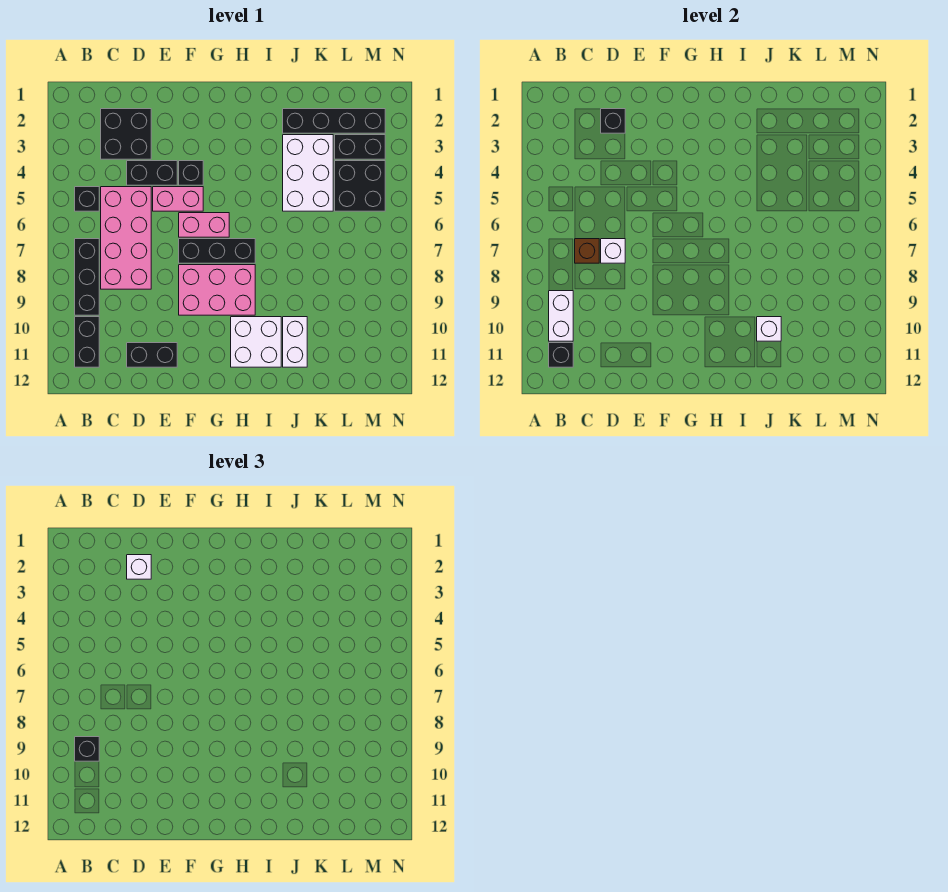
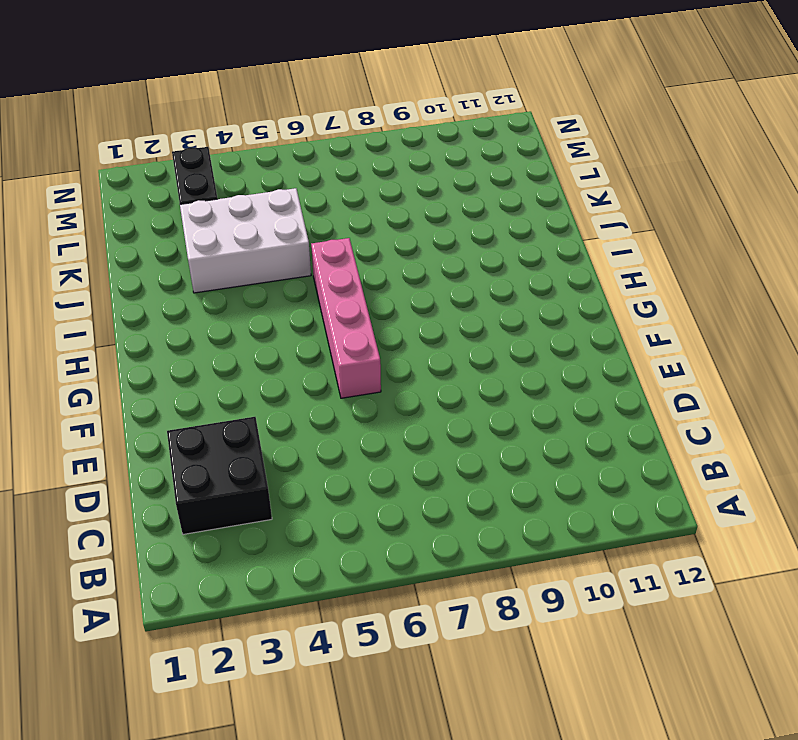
pink brick F6:I6 level 1 -> pink brick F6:G6 level 1
none -> black brick B5 level 1
none -> black brick B7:B9 level 1
none -> black brick B10:B11 level 1

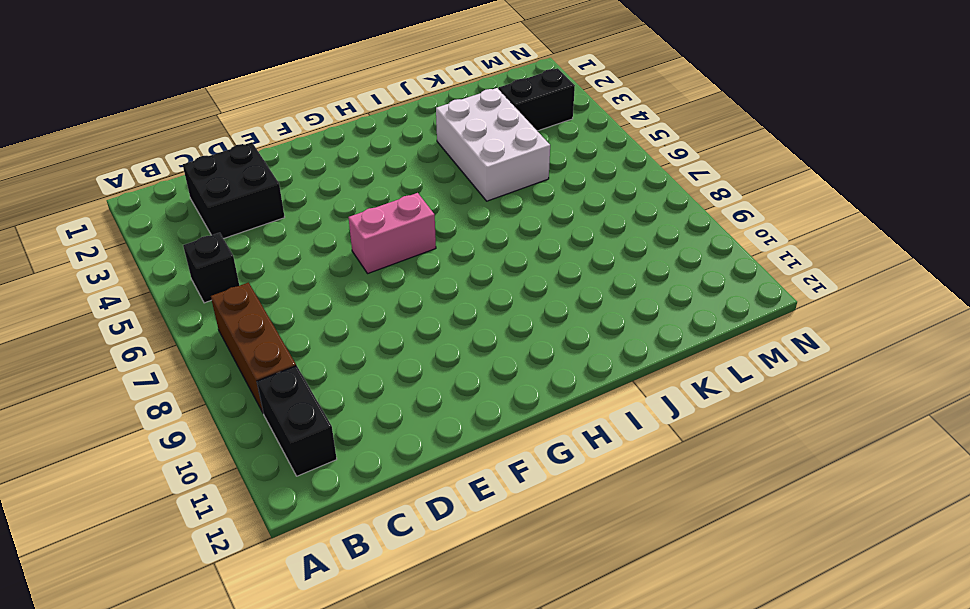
brown brick B7:B9 level 1 -> black brick B7:B9 level 1
none -> pink brick C5:D8 level 1
none -> black brick D4:E4 level 1
none -> black brick D11:E11 level 1

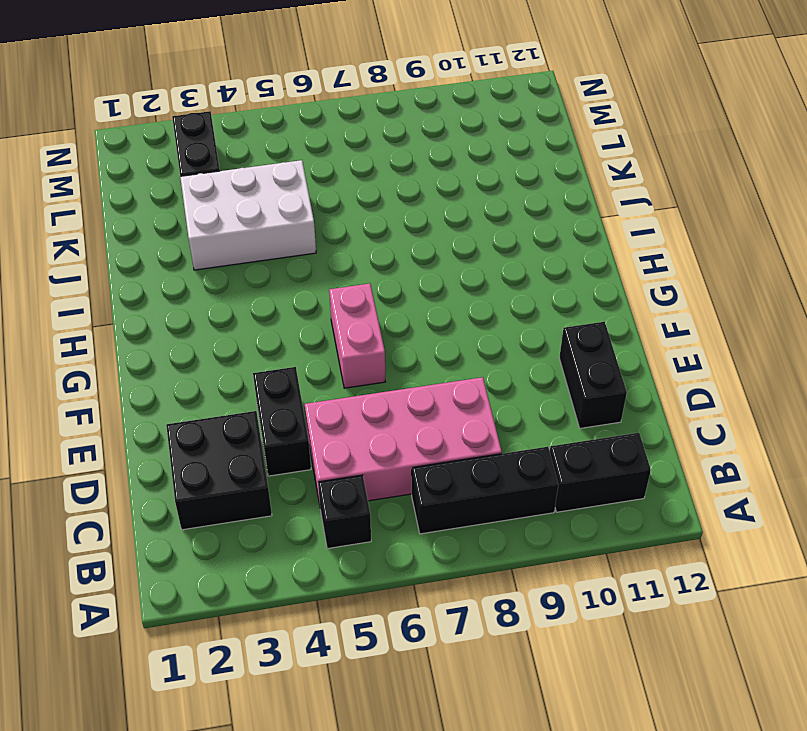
none -> pink brick E5:F5 level 1
none -> black brick F4 level 1
none -> black brick F7:H7 level 1

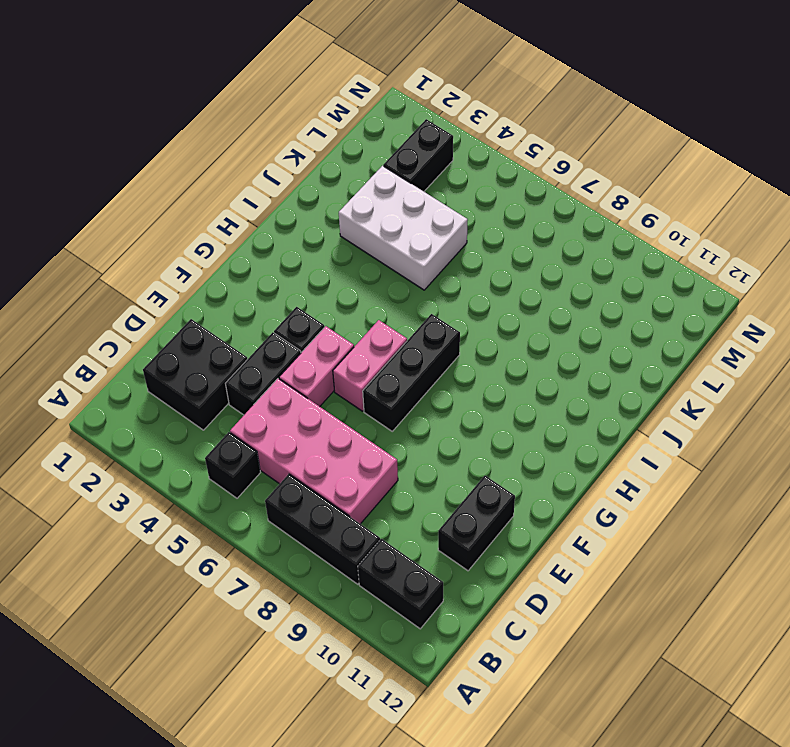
none -> pink brick F8:H9 level 1
none -> white brick H10:I11 level 1
none -> black brick J2:M2 level 1

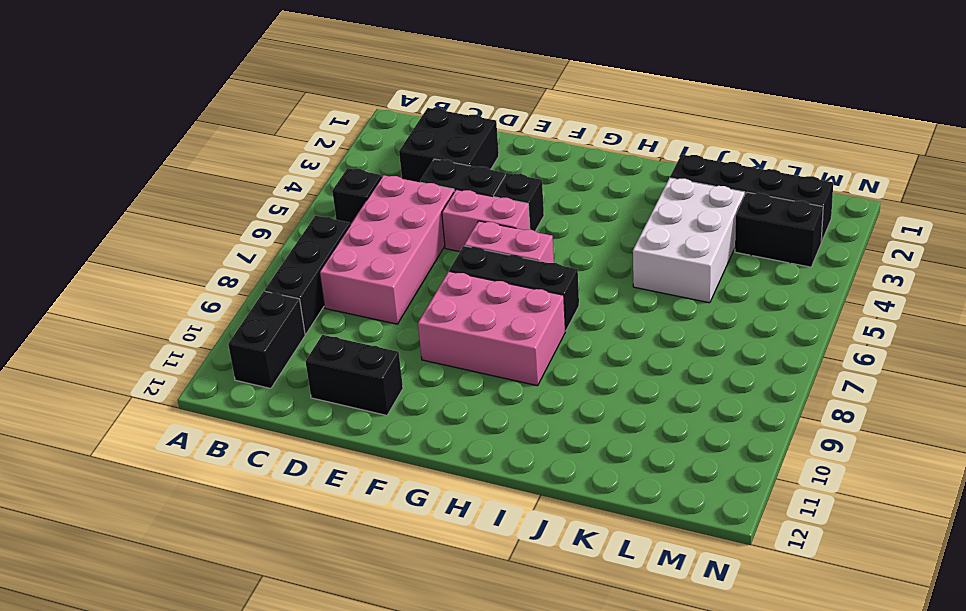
none -> white brick H10:I11 level 1
none -> white brick J10:J11 level 1
none -> black brick L4:M5 level 1

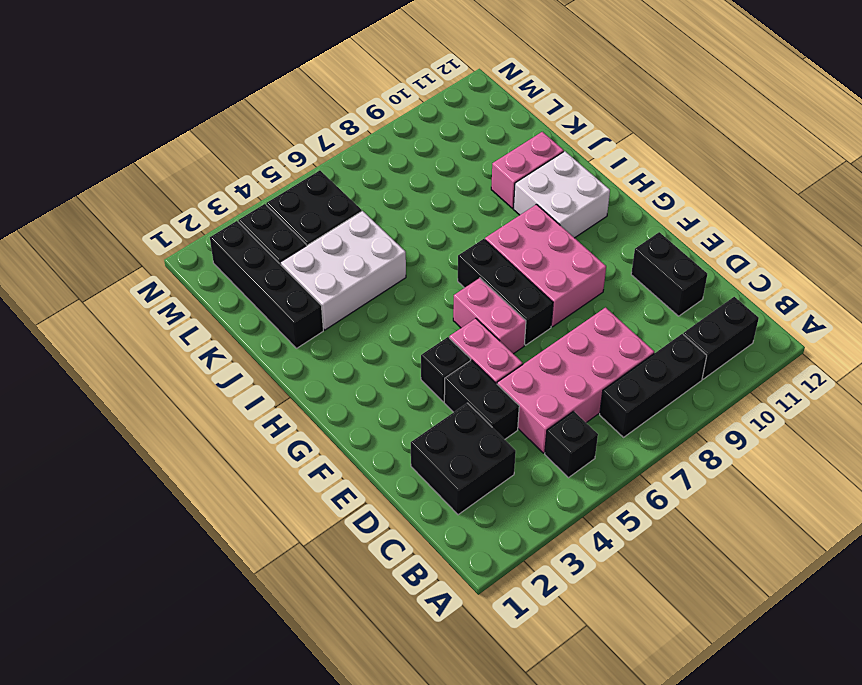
pink brick J10:J11 level 1 -> white brick J10:J11 level 1
none -> white brick B9:B10 level 2
none -> black brick B11 level 2
none -> brown brick C7 level 2

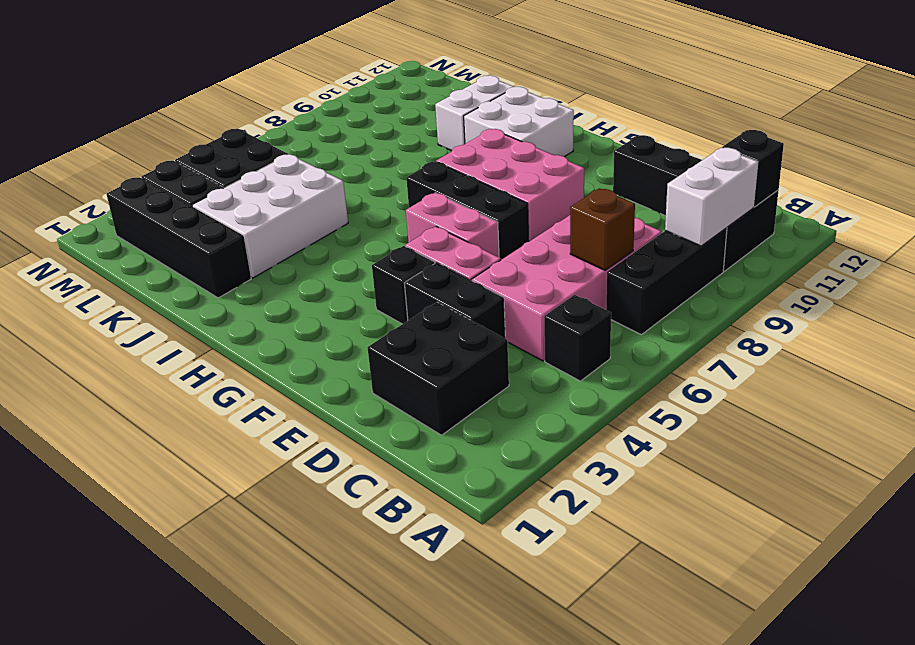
none -> black brick D2 level 2
none -> white brick D7 level 2
none -> white brick J10 level 2

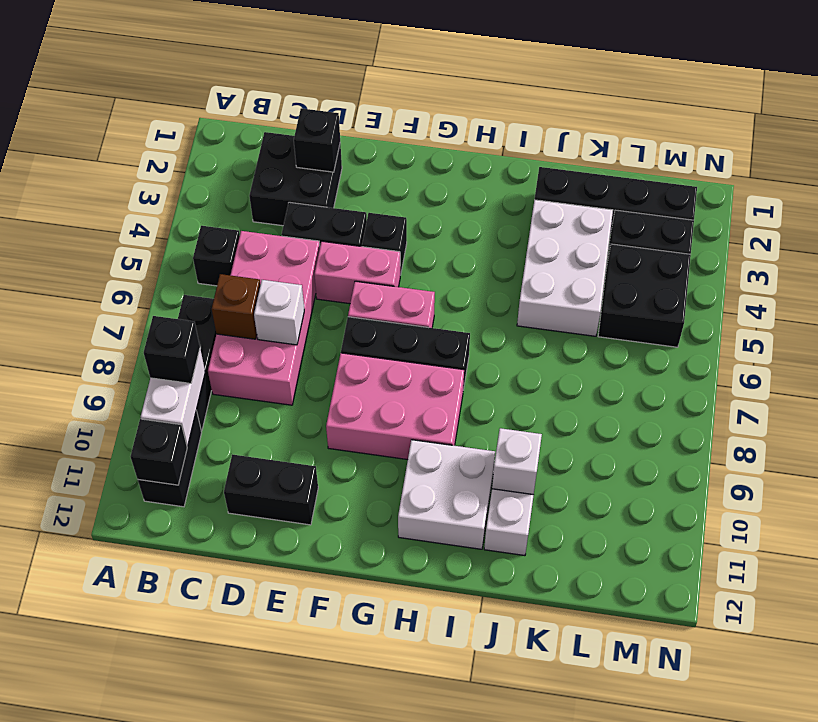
none -> white brick D2 level 3

